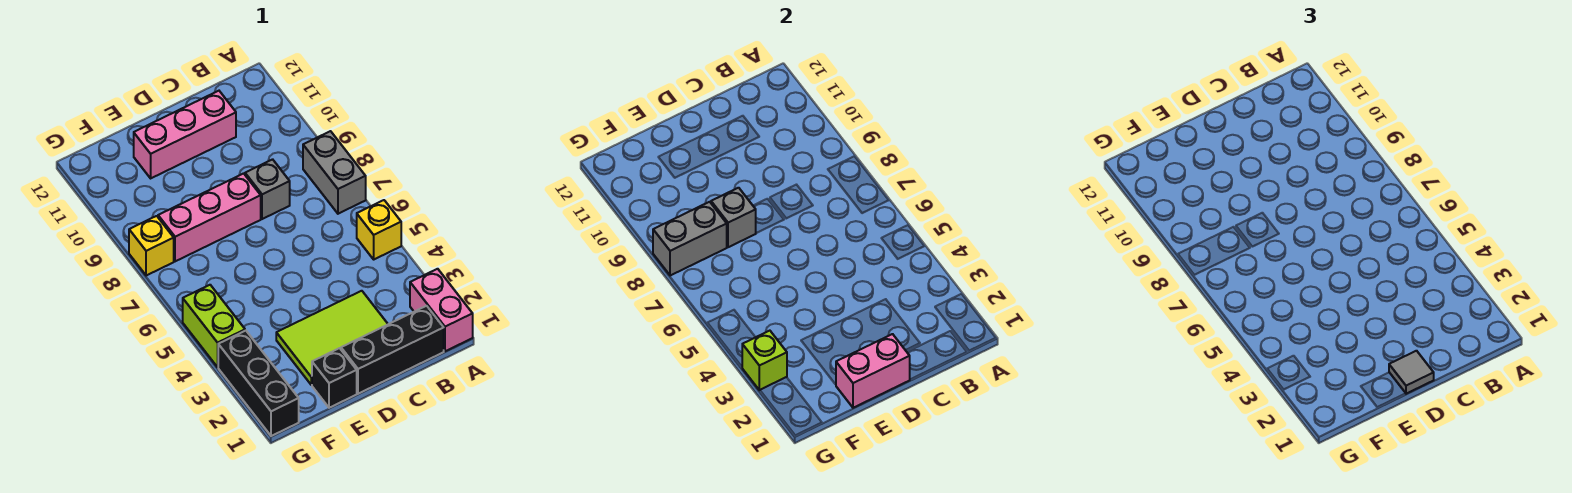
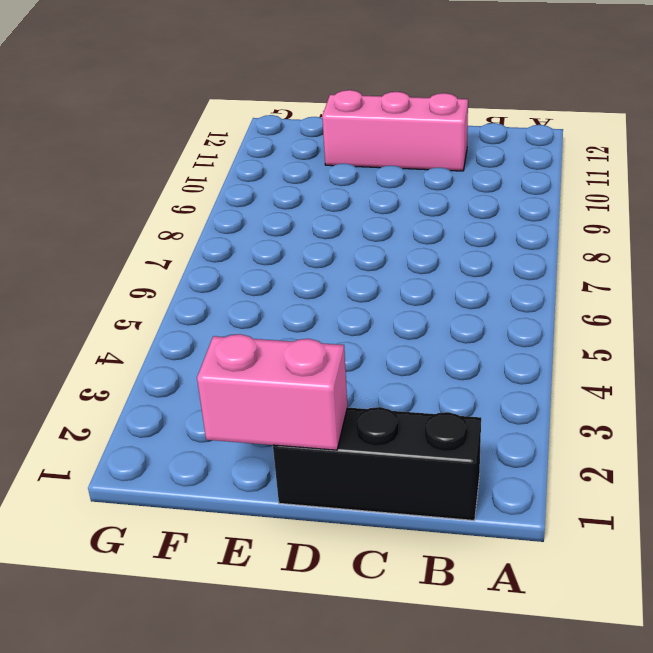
none -> pink brick A1:A2 level 1
none -> yellow brick A5 level 1
none -> grey brick A7:A8 level 1

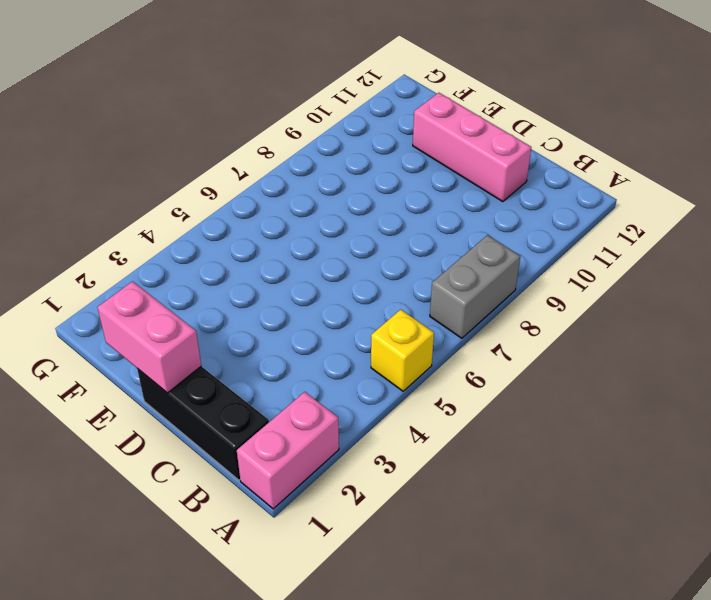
none -> lime tile C2:E3 level 1
none -> grey brick C8 level 1
none -> pink brick D8:F8 level 1

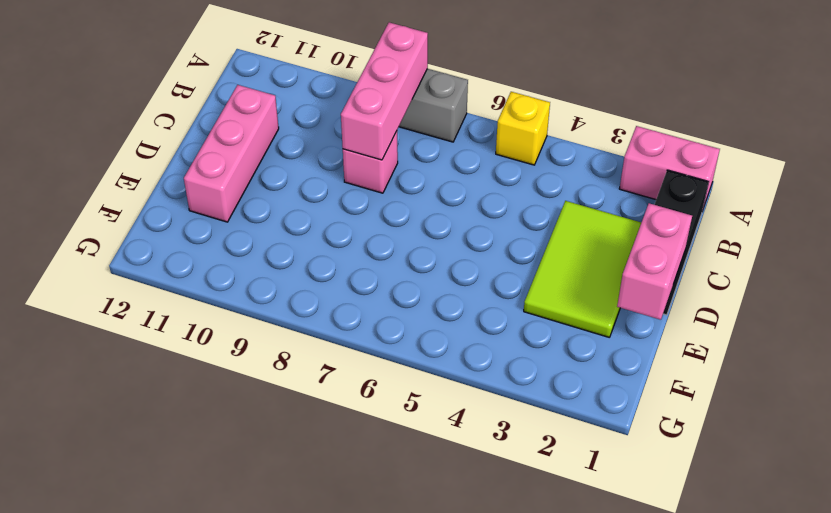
pink brick A8:C8 level 2 -> pink brick D8:F8 level 1
pink brick C8 level 1 -> grey brick C8 level 1
none -> black brick E1 level 1
none -> black brick G1:G3 level 1
none -> lime brick G4:G5 level 1

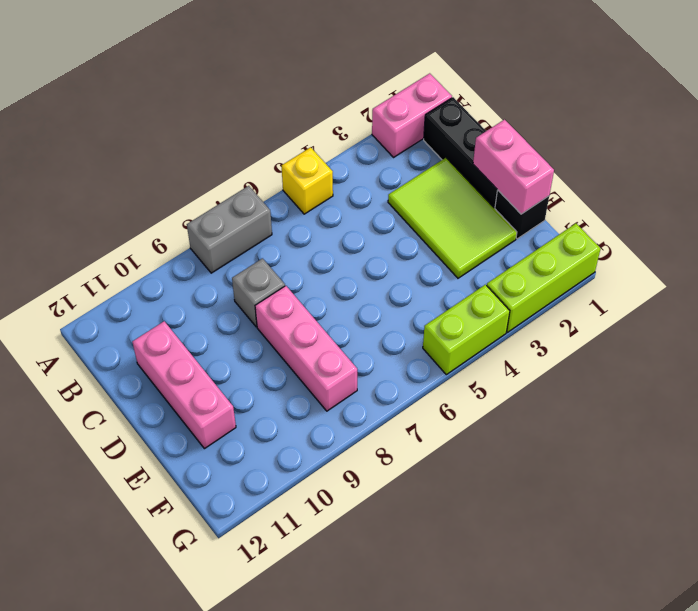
lime brick G1:G3 level 1 -> black brick G1:G3 level 1
none -> yellow brick G8 level 1
none -> grey brick E8 level 2
none -> grey brick F8:G8 level 2

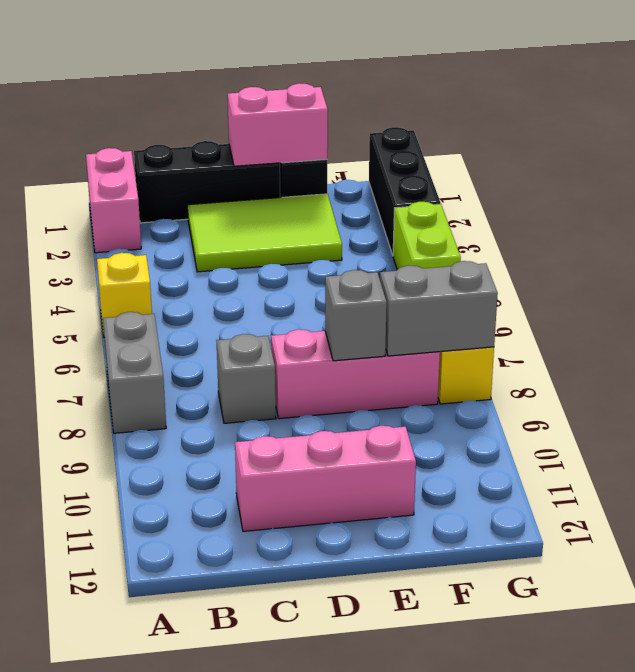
none -> lime brick G3 level 2
none -> grey tile D1 level 3

